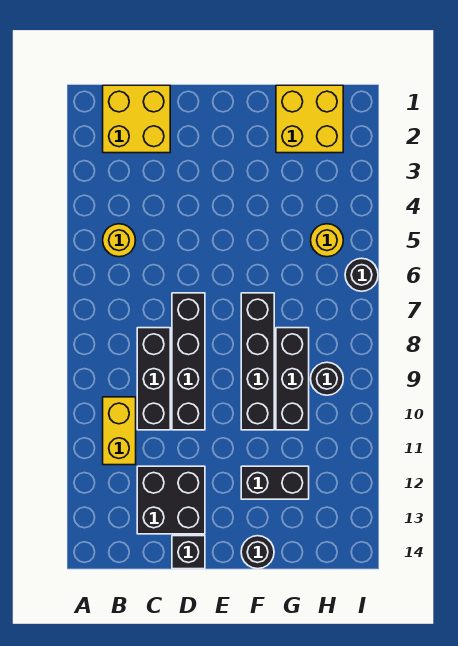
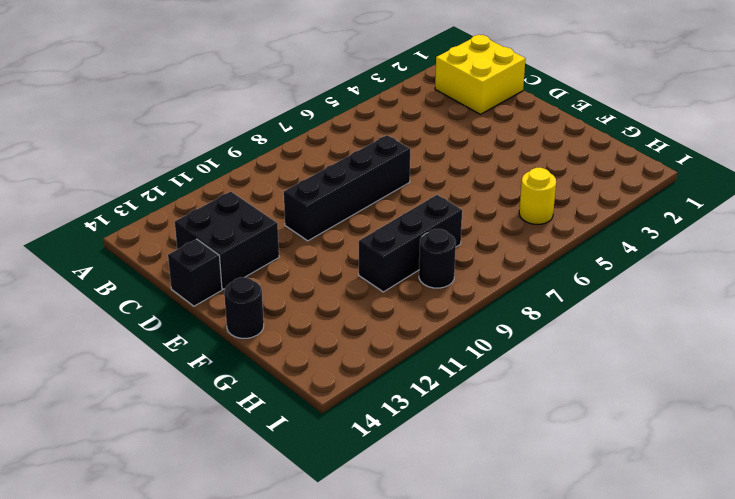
none -> yellow round brick B5 level 1
none -> yellow brick B10:B11 level 1
none -> black brick C8:C10 level 1

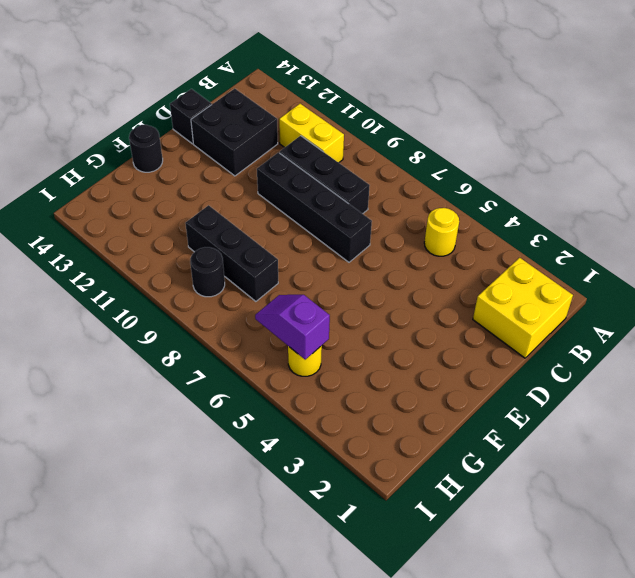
purple slope H5:H6 level 2 top 5 -> none
none -> black brick F7:F10 level 1
none -> black brick F12:G12 level 1
none -> yellow brick G1:H2 level 1

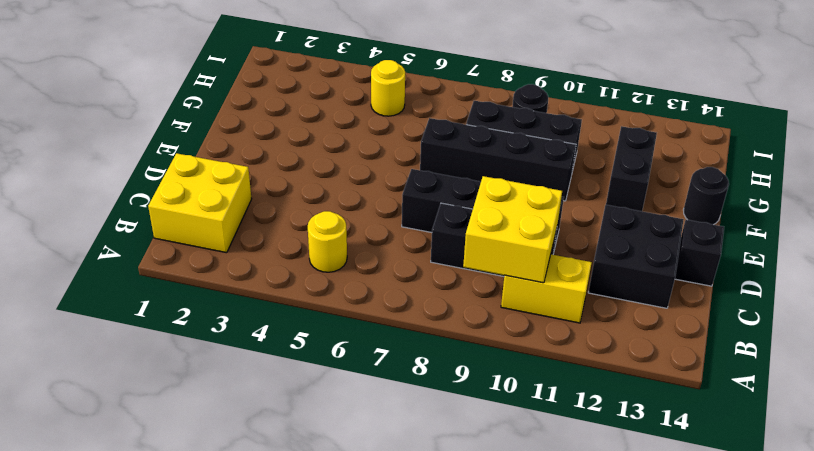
yellow brick B9:C10 level 2 -> yellow brick G1:H2 level 1
none -> black round brick I6 level 1

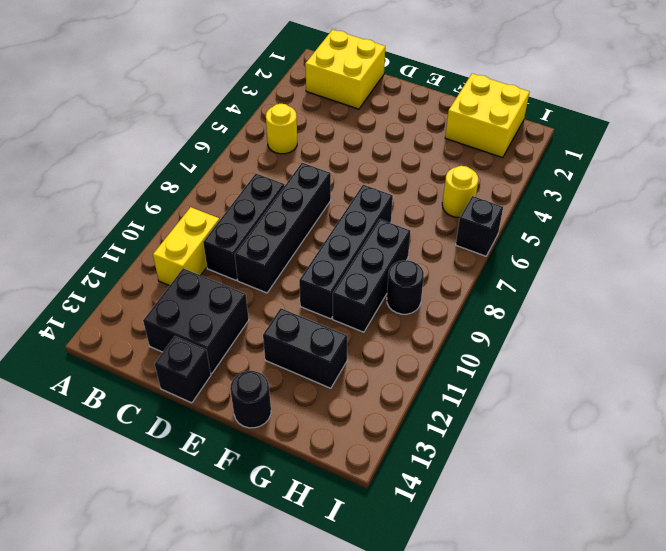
black brick I6 level 1 -> black round brick I6 level 1

